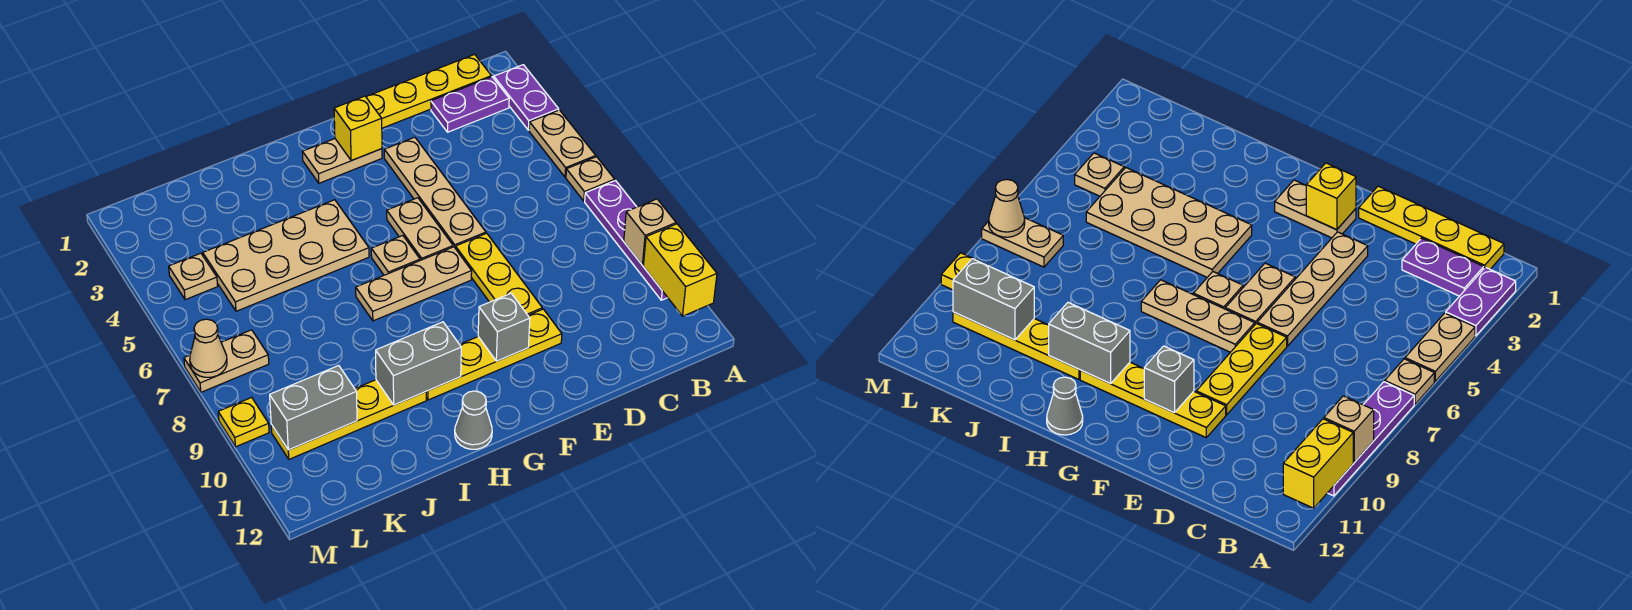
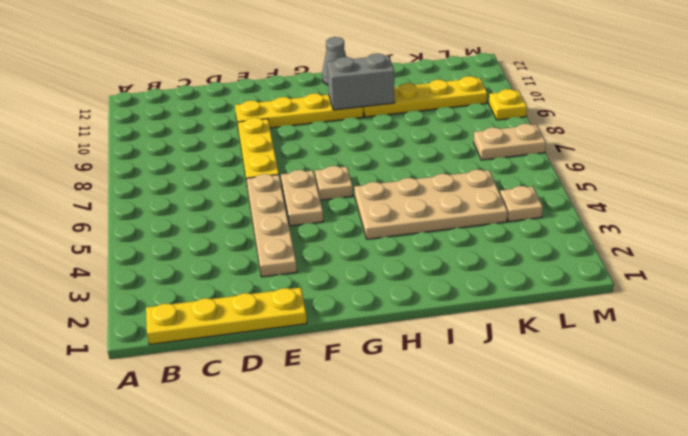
none -> purple plate A2:A3 level 1
none -> tan plate A4:A5 level 1
none -> tan plate A6 level 1

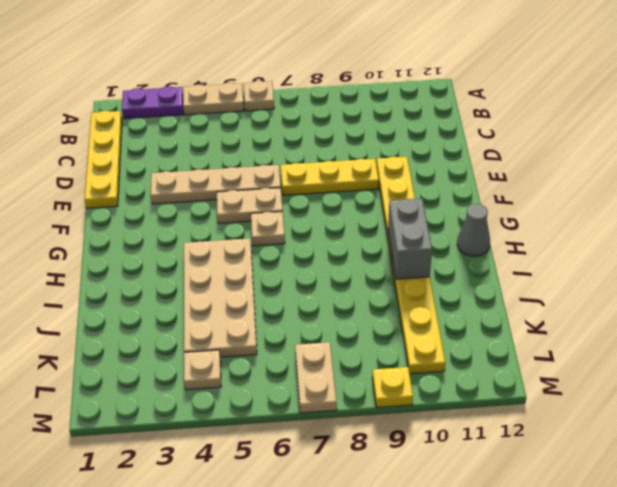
none -> purple plate A7:A10 level 1
none -> purple plate B2:C2 level 1
none -> tan plate F2:G2 level 1

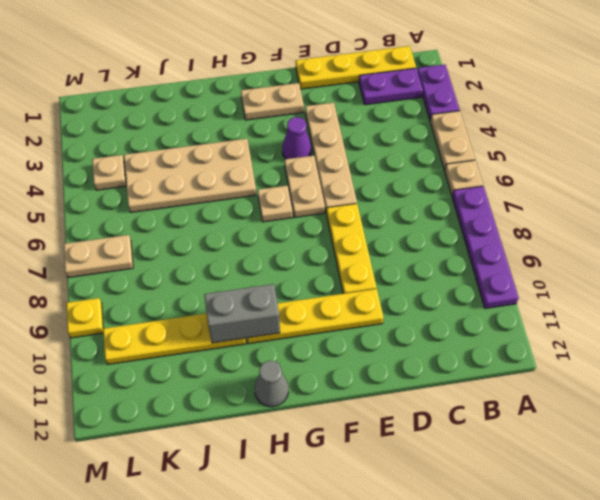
purple cone F4 level 1 -> none
none -> tan plate F7:H7 level 1
none -> tan brick A9 level 2
none -> yellow brick A10:A11 level 2

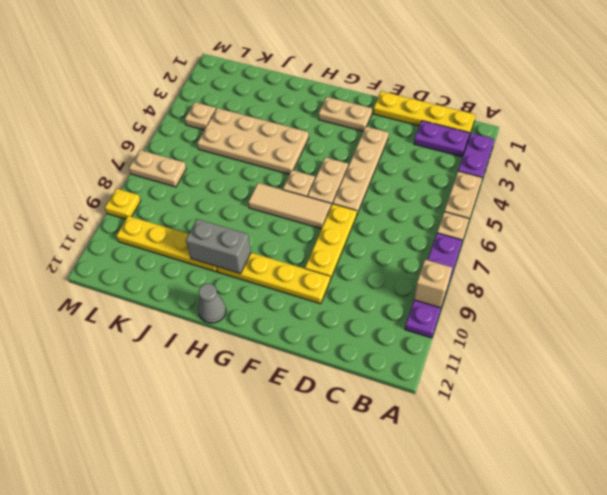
tan tile F7:H7 level 1 -> tan plate F7:H7 level 1
none -> yellow brick A10:A11 level 2
none -> yellow brick F2 level 2
none -> grey brick F10 level 2

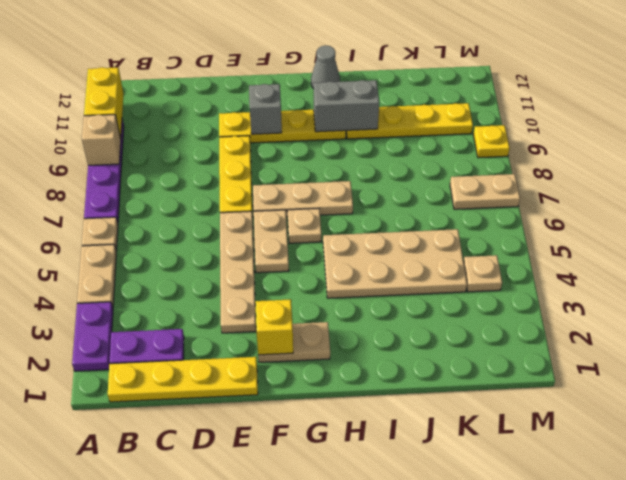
none -> grey brick K10:L10 level 2
none -> tan cone M7 level 2

